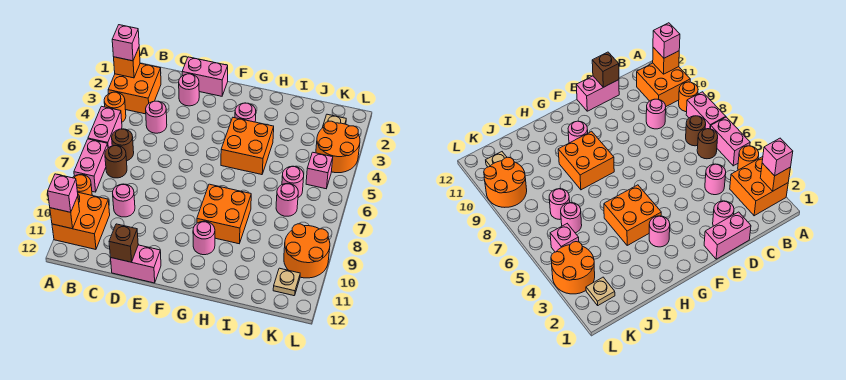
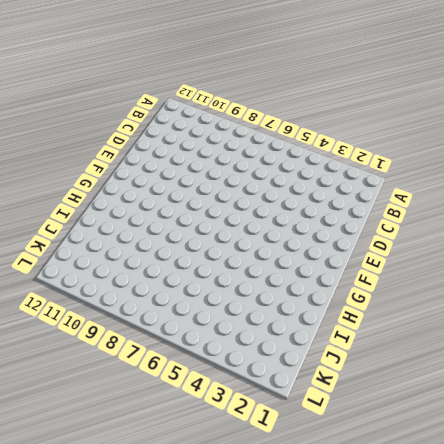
none -> orange brick A2:B3 level 1
none -> orange round brick A4 level 1
none -> pink brick A5:A6 level 1

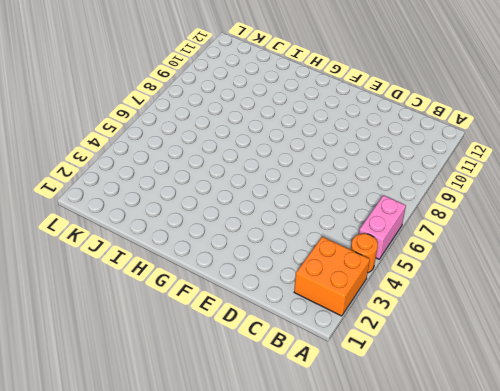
none -> pink brick A7:A8 level 1
none -> orange round brick A9 level 1
none -> orange brick A10:B11 level 1

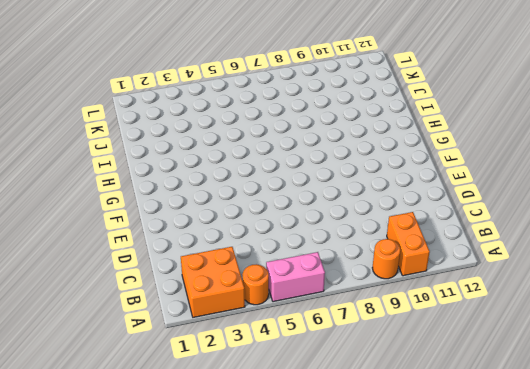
orange brick A10:B10 level 1 -> orange brick A10:B11 level 1
none -> pink brick A7:A8 level 1
none -> brown round brick B6 level 1
none -> brown round brick B7 level 1

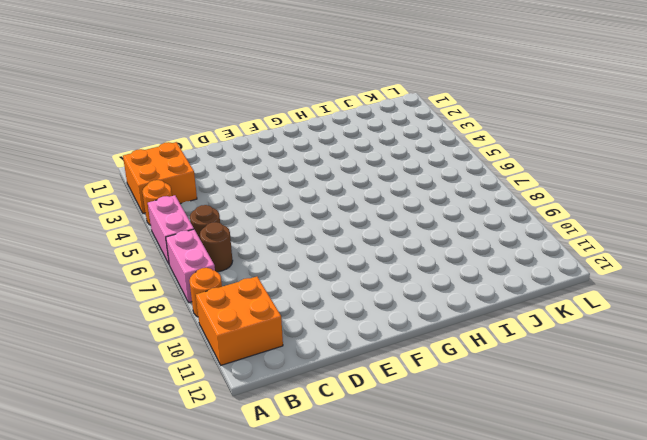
none -> pink round brick C4 level 1
none -> pink round brick C9 level 1
none -> pink brick D1:E1 level 1

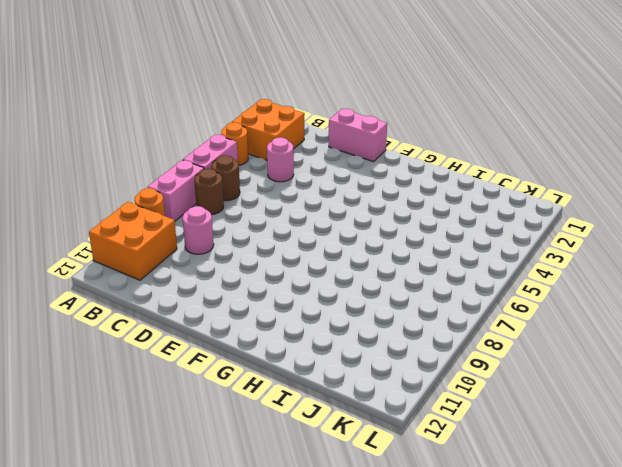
none -> pink round brick D2 level 1
none -> pink brick D12:E12 level 1
none -> pink round brick G3 level 1

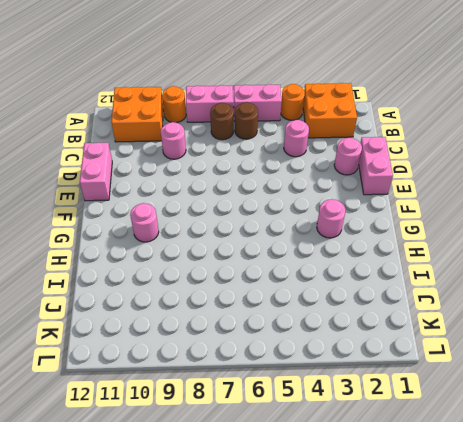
none -> orange brick G4:H5 level 1
none -> orange brick G8:H9 level 1
none -> pink round brick J6 level 1

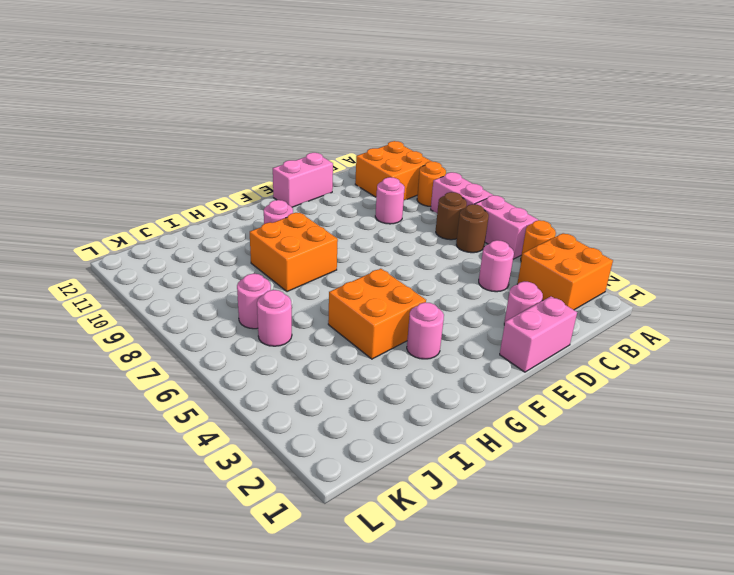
none -> tan plate K2 level 1
none -> orange round brick K3:L4 level 1
none -> pink brick K5 level 1

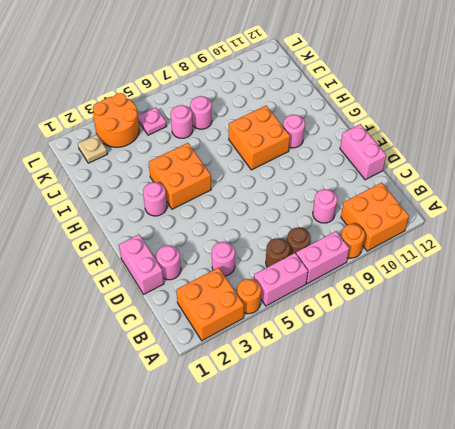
pink plate K5 level 1 -> pink brick K5 level 1
none -> orange round brick K9:L10 level 1
none -> tan plate K11 level 1
none -> orange brick A2 level 2

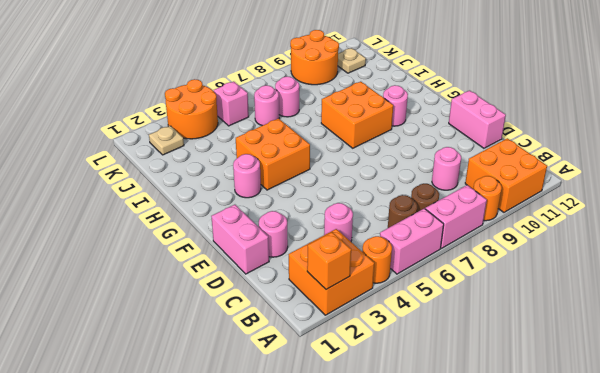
none -> orange brick A11 level 2
none -> brown brick D12 level 2
none -> pink brick A2 level 3

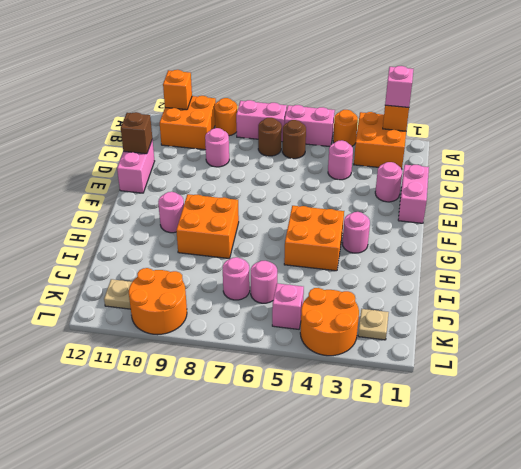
none -> pink brick A11 level 3

